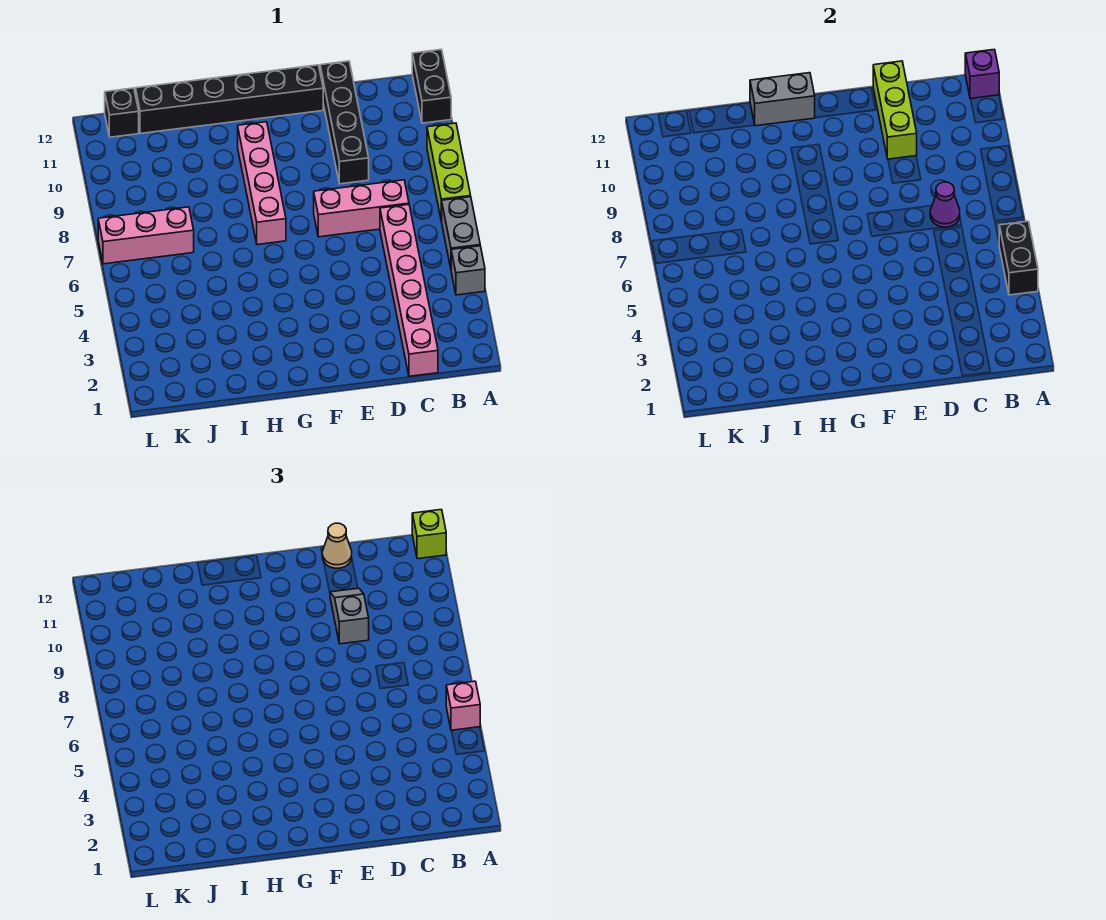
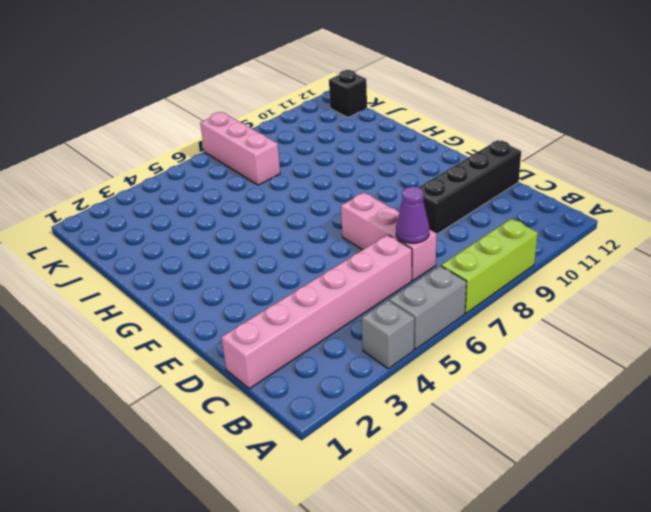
none -> black brick A11:A12 level 1
none -> black brick E12:J12 level 1
none -> pink brick G7:G10 level 1

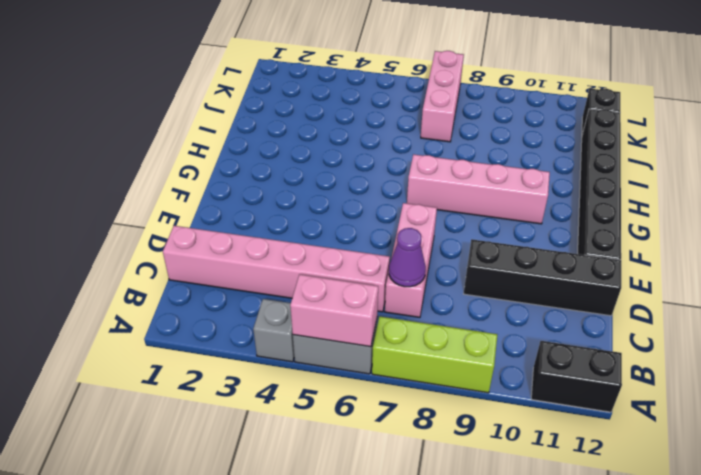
pink brick A5:A6 level 2 -> black brick A4:A5 level 2
none -> purple brick A12 level 2
none -> lime brick D10:D12 level 2
none -> grey brick G12:H12 level 2

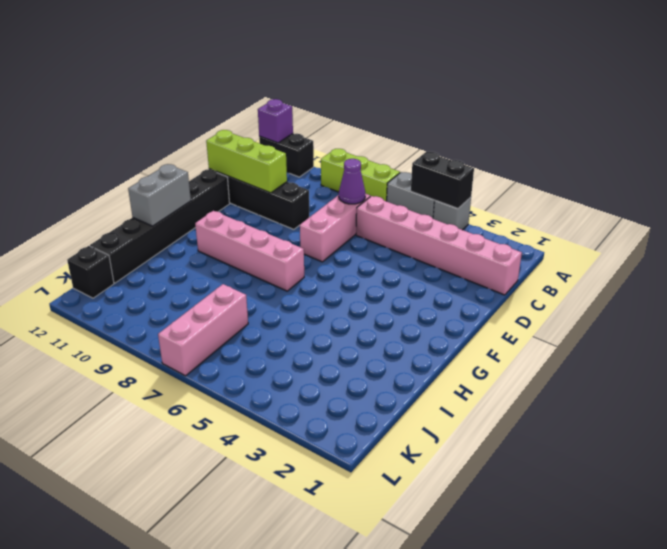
none -> pink brick A5 level 3
none -> lime brick A12 level 3
none -> grey slope D9:D10 level 3 top 9

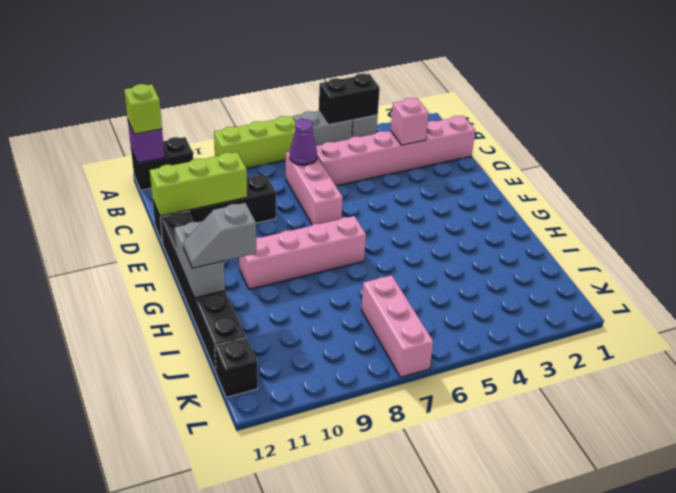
pink brick C3 level 2 -> pink brick A5 level 3
grey slope H11:H12 level 3 top 11 -> grey slope D9:D10 level 3 top 9
none -> tan cone D12 level 3

